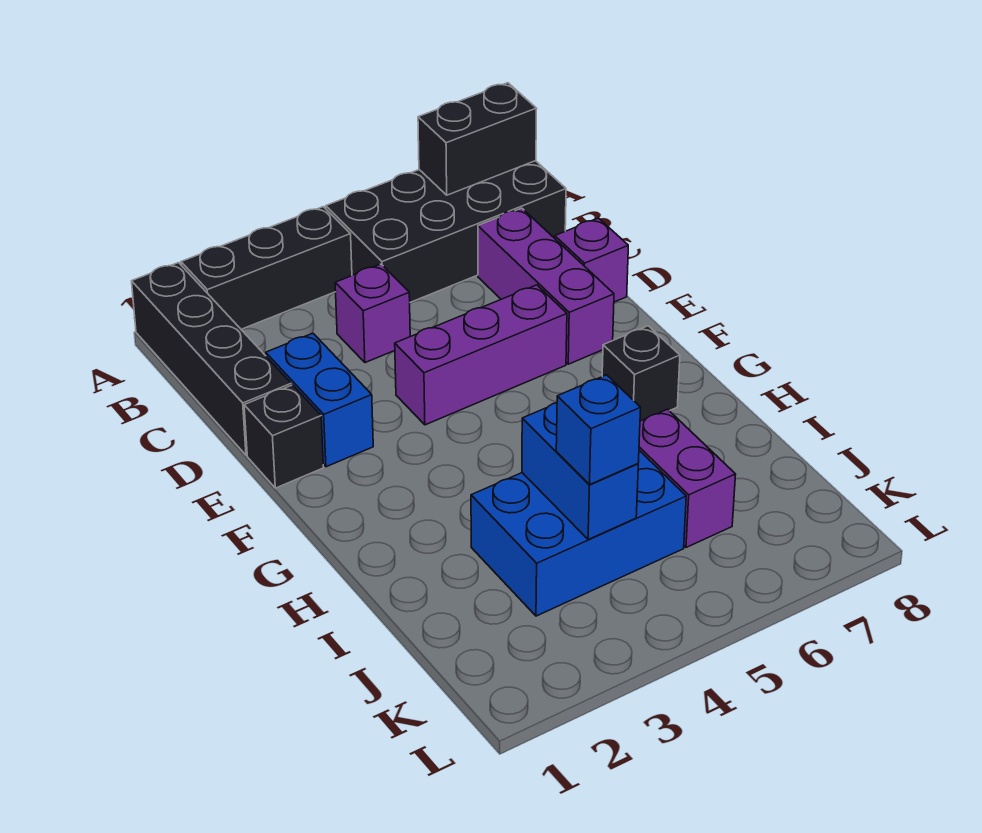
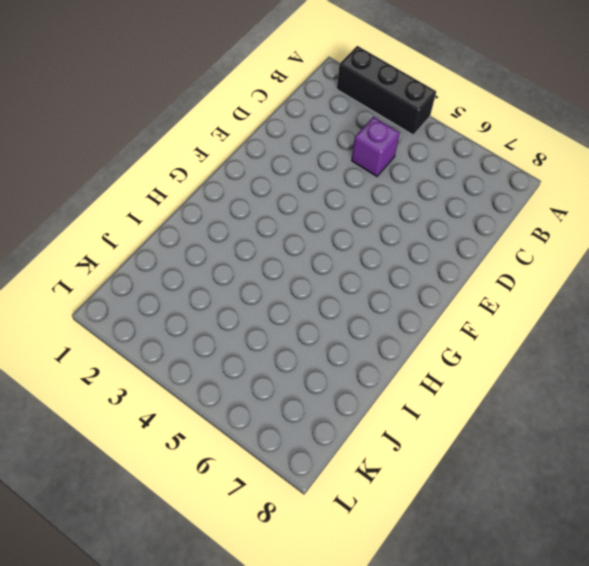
none -> black brick A1:D1 level 1
none -> black brick A5:B8 level 1
none -> purple brick C7:E7 level 1

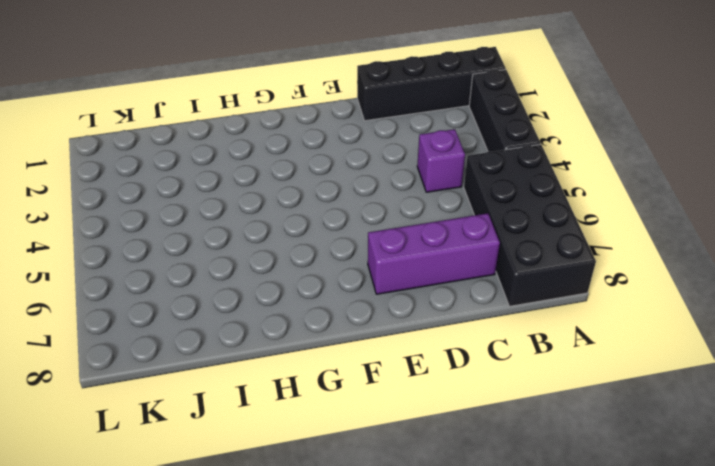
none -> blue brick D2:E2 level 1
none -> purple brick D8 level 1
none -> black brick E1 level 1

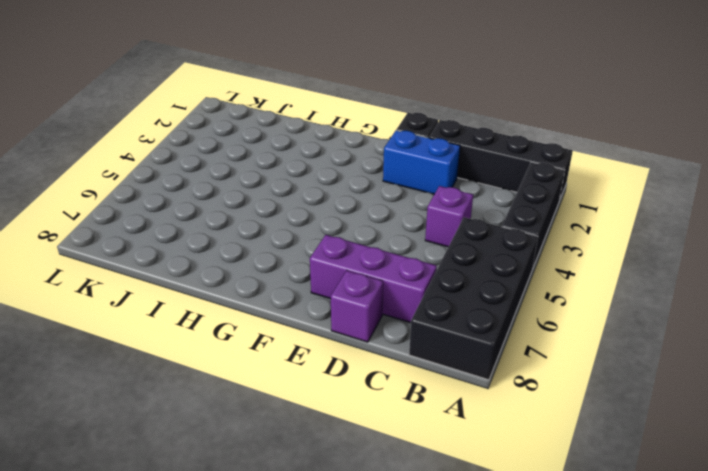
none -> purple brick E4:E6 level 1
none -> black brick G7 level 1
none -> blue brick I3:J5 level 1

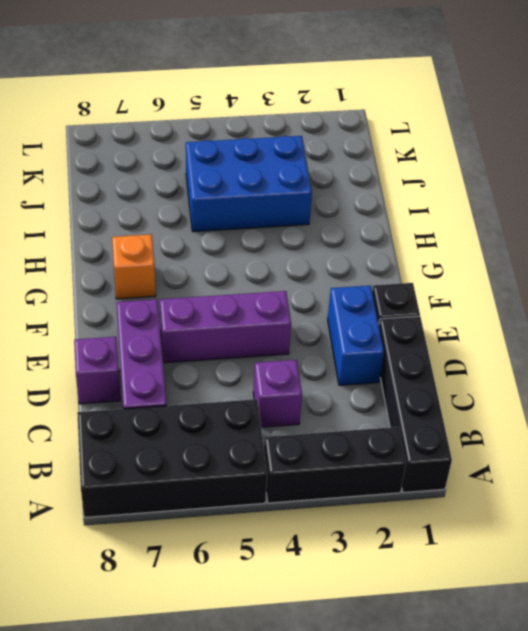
orange brick G7 level 1 -> black brick G7 level 1
none -> purple brick I6:J6 level 1
none -> black brick A7:A8 level 2
none -> blue brick I4:J4 level 2

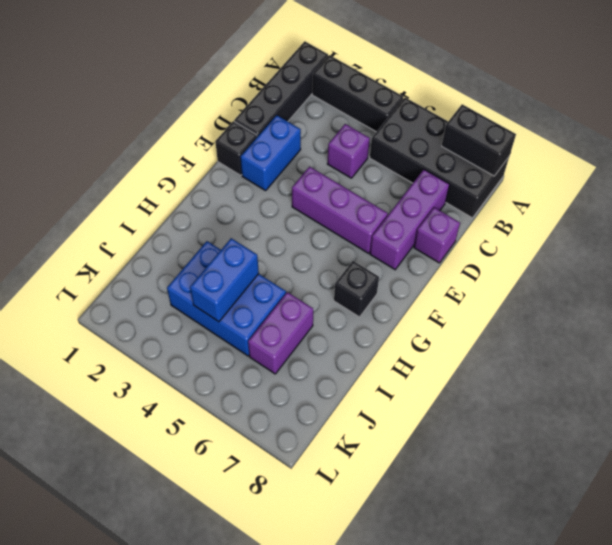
none -> blue brick J4 level 3

